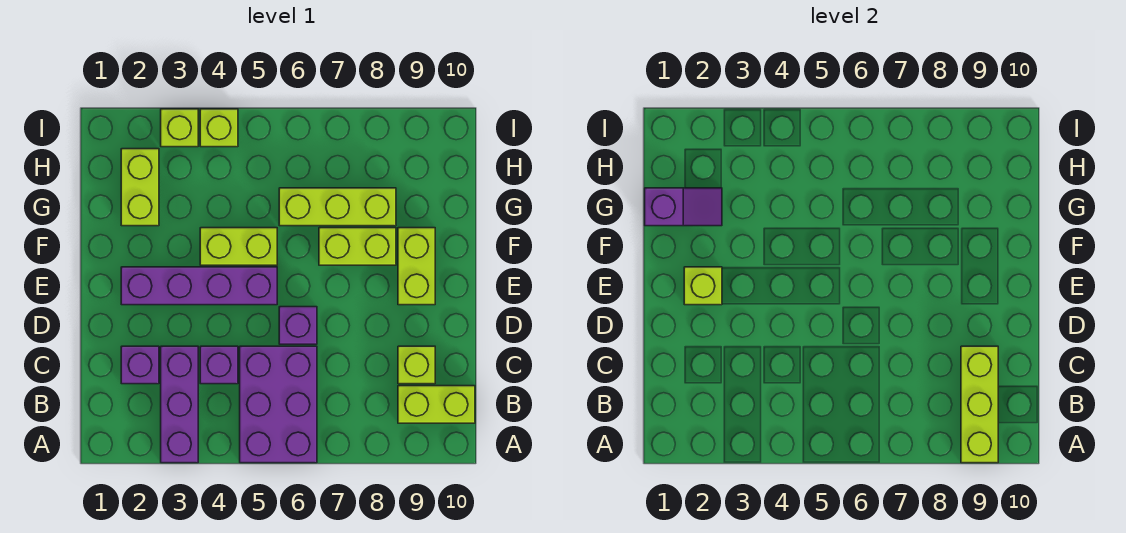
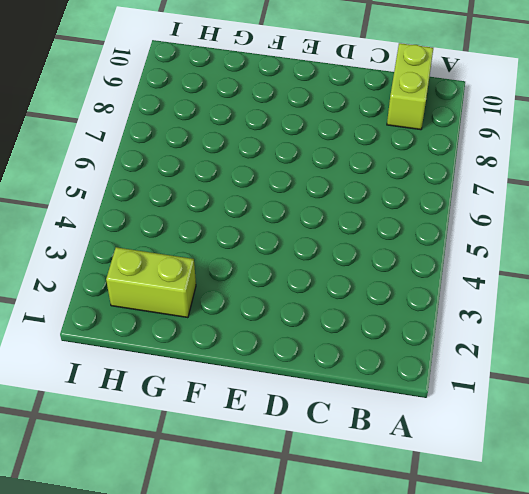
none -> purple brick A3:C3 level 1
none -> purple brick A5:C6 level 1
none -> purple brick C2 level 1

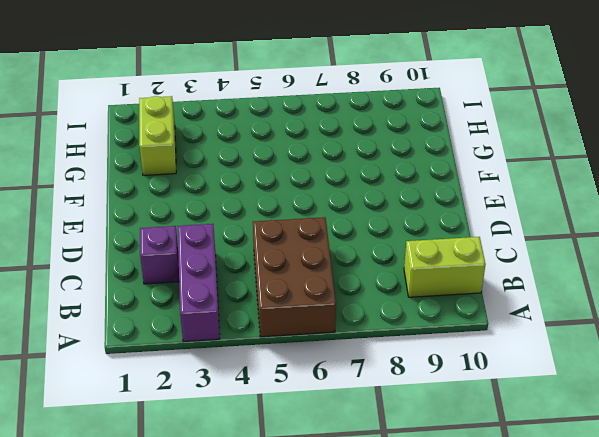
brown brick A5:C6 level 1 -> purple brick A5:C6 level 1
none -> purple brick C4 level 1
none -> lime brick C9 level 1
none -> purple brick D6 level 1

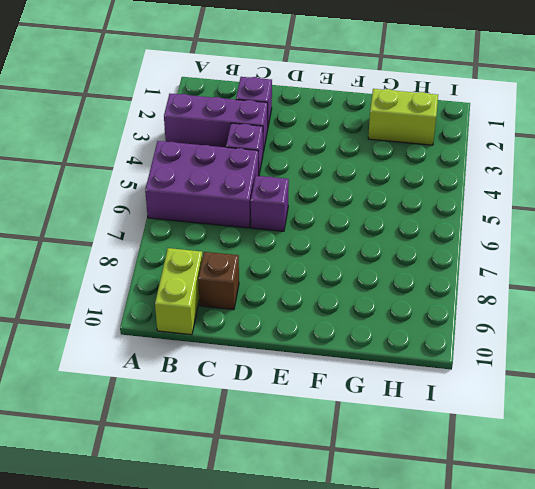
brown brick C9 level 1 -> lime brick C9 level 1
none -> purple brick E2:E5 level 1
none -> lime brick E9:F9 level 1
none -> lime brick F4:F5 level 1

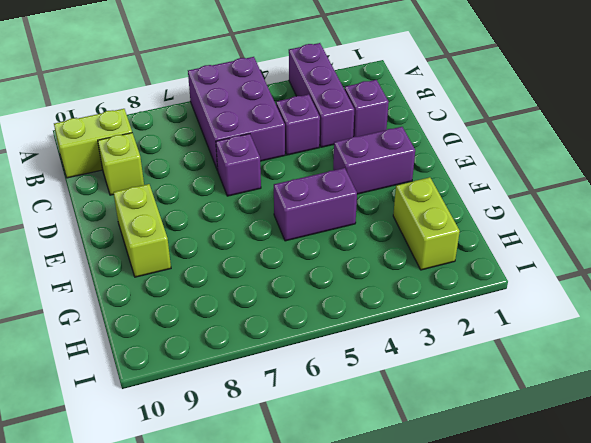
purple brick E2:E3 level 1 -> purple brick E2:E5 level 1
purple brick F4:F5 level 1 -> lime brick F4:F5 level 1
none -> lime brick F7:F8 level 1
none -> lime brick G6:G8 level 1
none -> lime brick I3 level 1

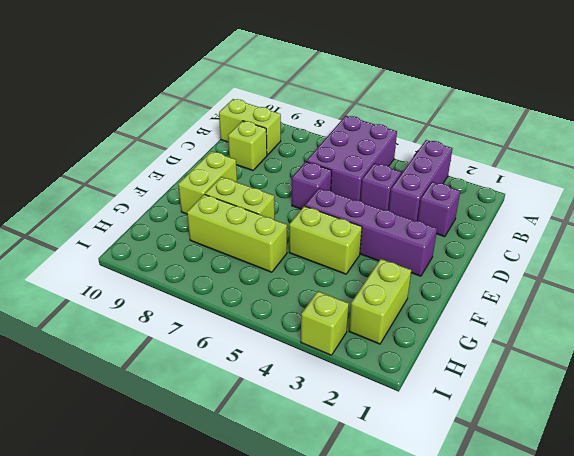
none -> lime brick I4 level 1
none -> lime brick A9:C9 level 2
none -> lime brick E2 level 2

